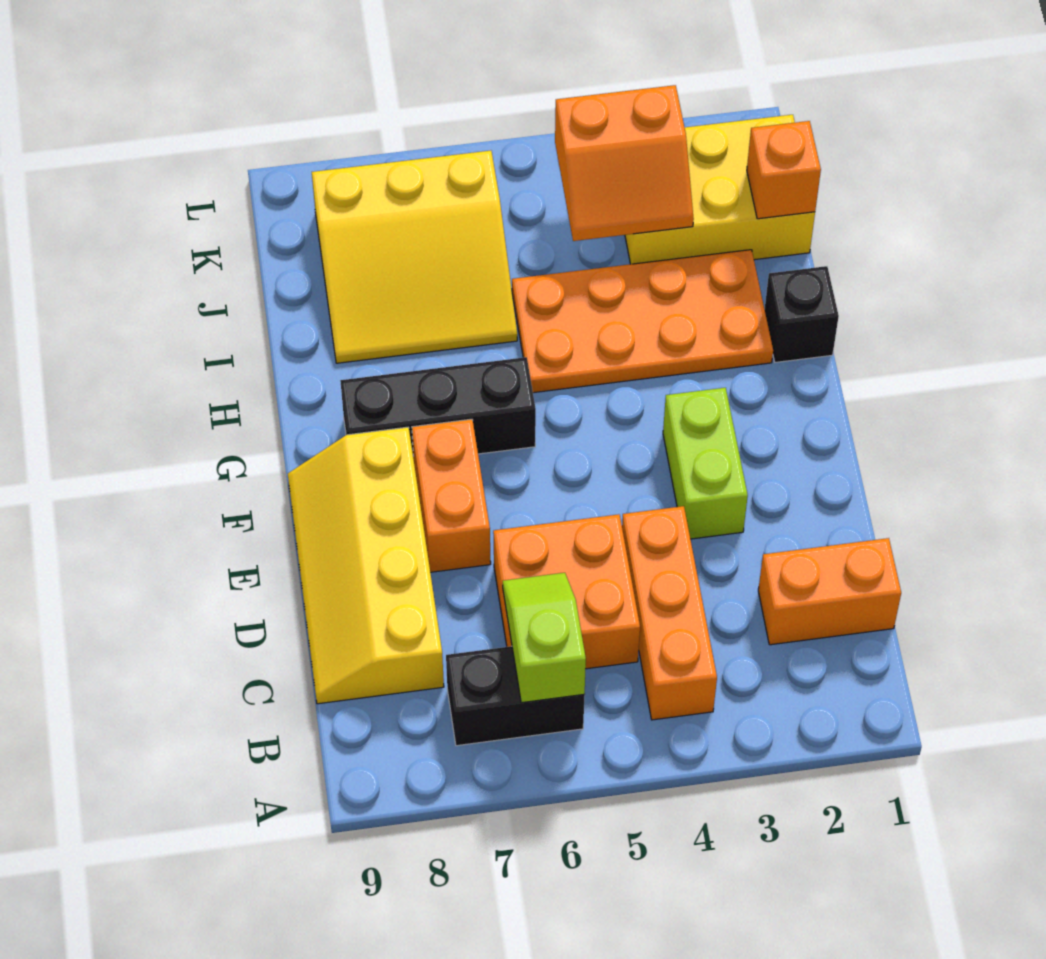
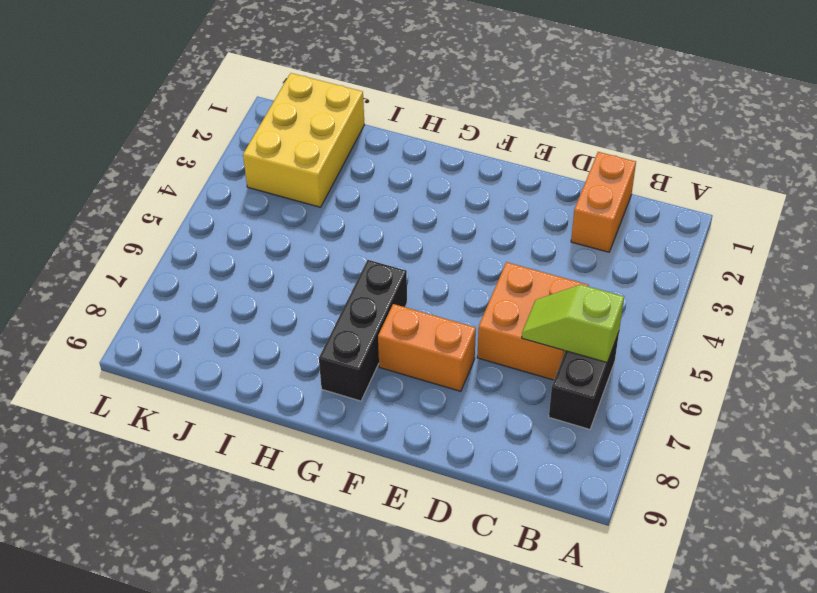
none -> orange brick B4:D4 level 1
none -> yellow slope C8:F9 level 1 top 8
none -> lime brick E3:F3 level 1

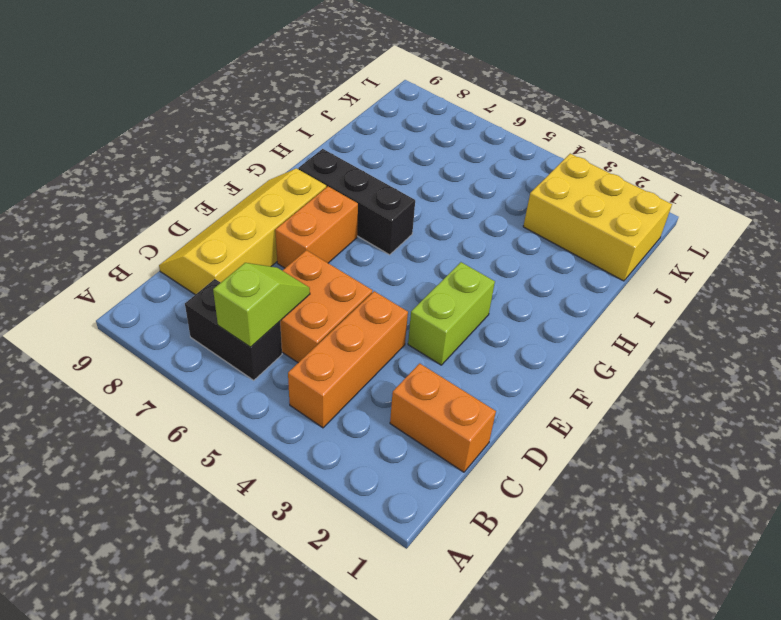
none -> black brick H1 level 1
none -> orange plate H2:I5 level 1
none -> yellow slope I6:K8 level 1 top K

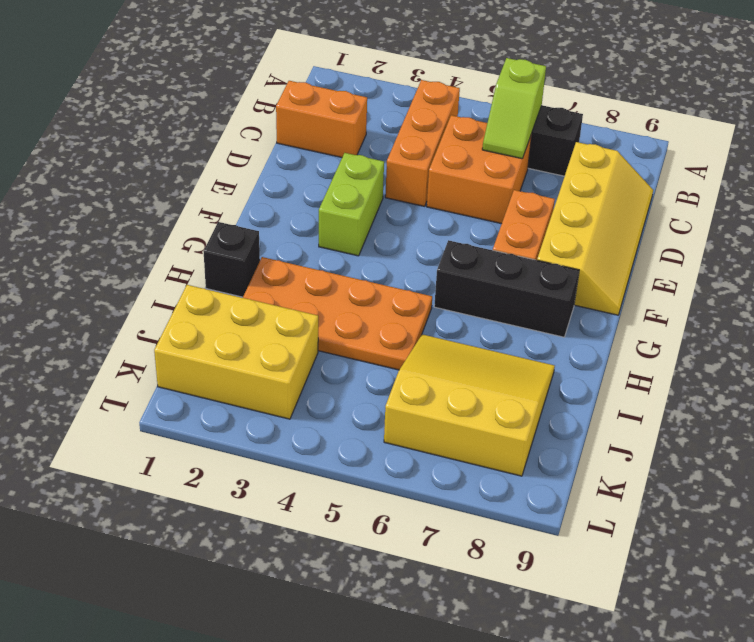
none -> orange brick J1 level 2
none -> orange slope J3:K4 level 2 top K

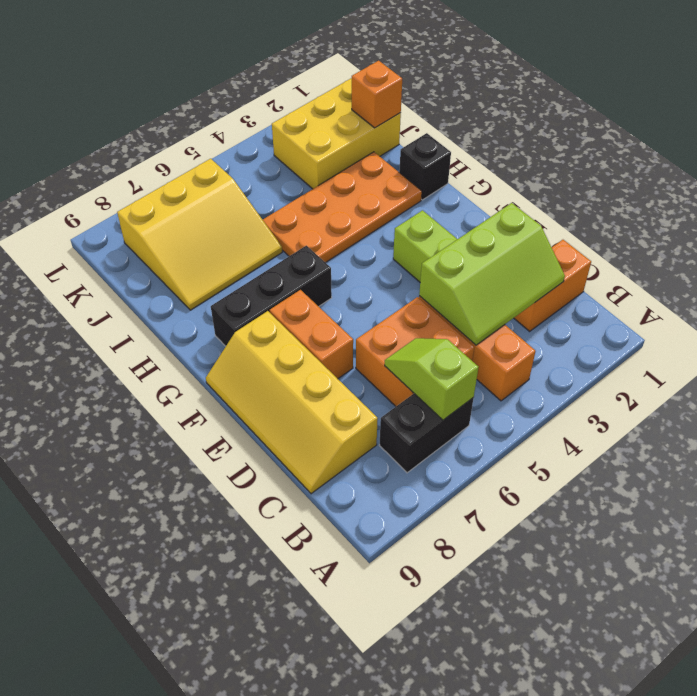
lime slope C2:D4 level 2 top D -> none
none -> orange slope J3:K4 level 2 top K

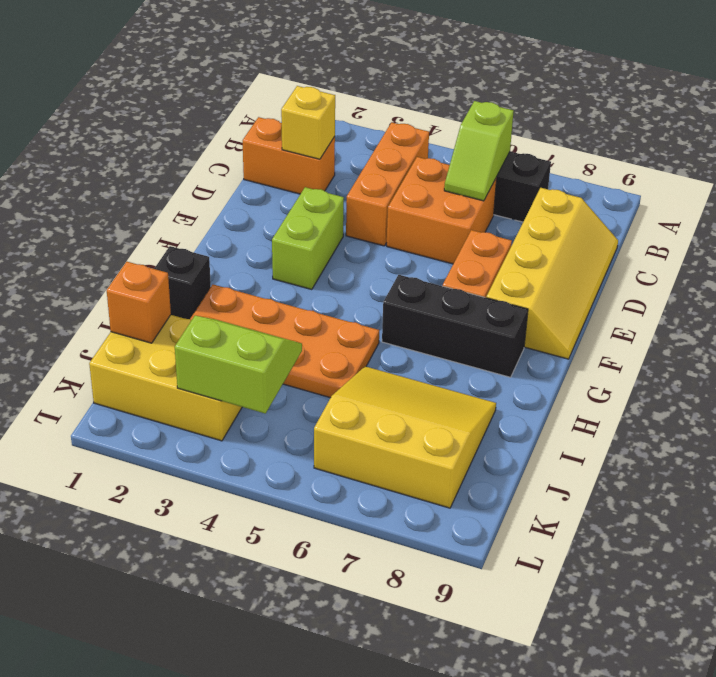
yellow brick C2 level 2 -> none
lime slope J3:K4 level 2 top K -> orange slope J3:K4 level 2 top K

